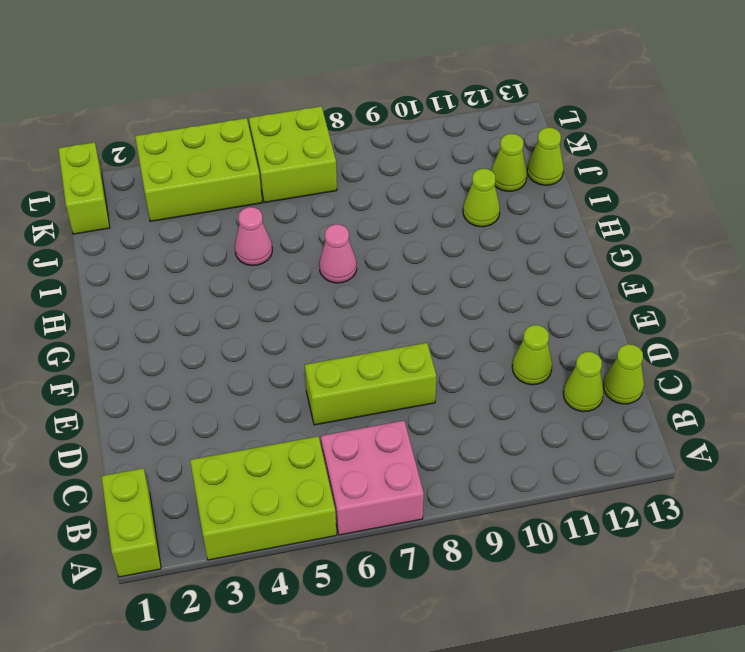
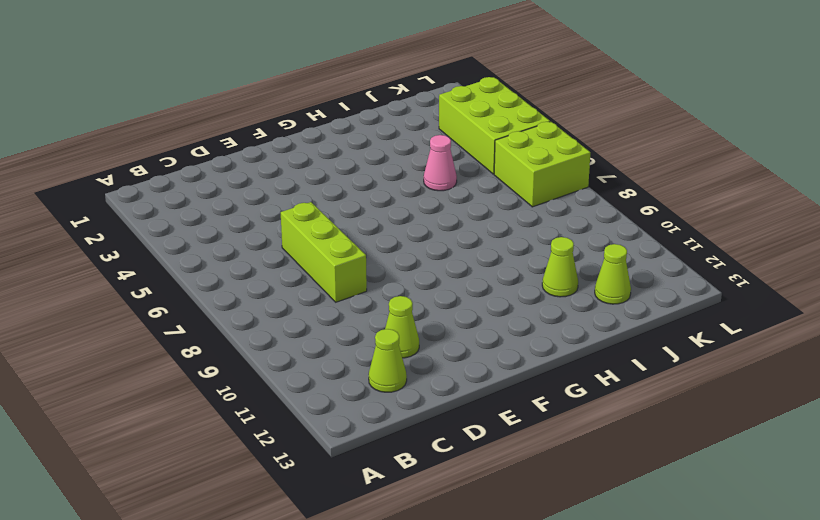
none -> lime brick A1:B1 level 1
none -> lime brick A3:B5 level 1
none -> pink brick A6:B7 level 1

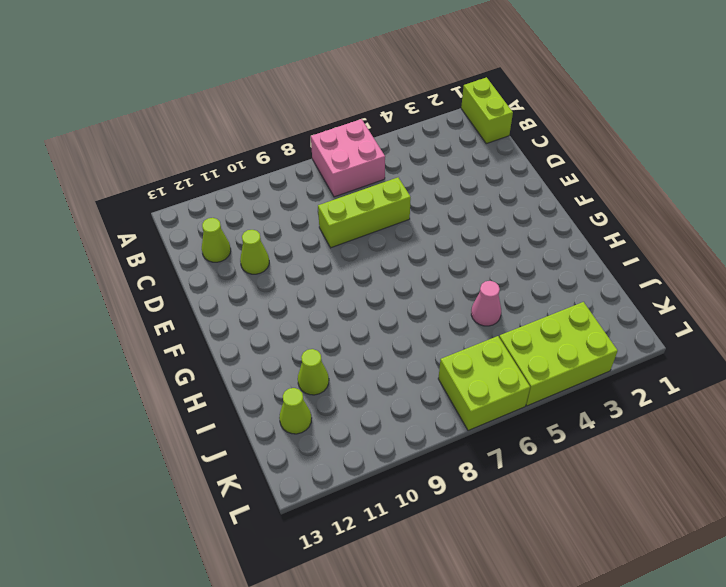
none -> lime brick A3:B5 level 1
none -> lime cone C13 level 1
none -> pink cone H7 level 1

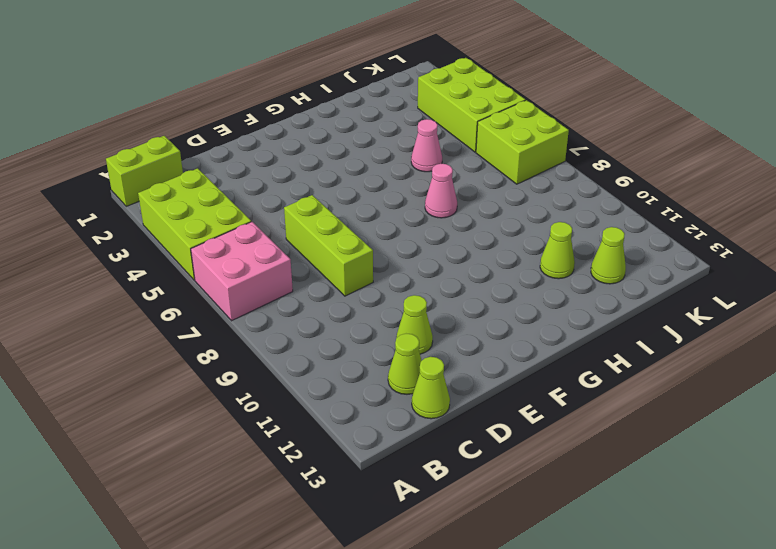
none -> lime cone J13 level 1
none -> lime brick K1:L1 level 1

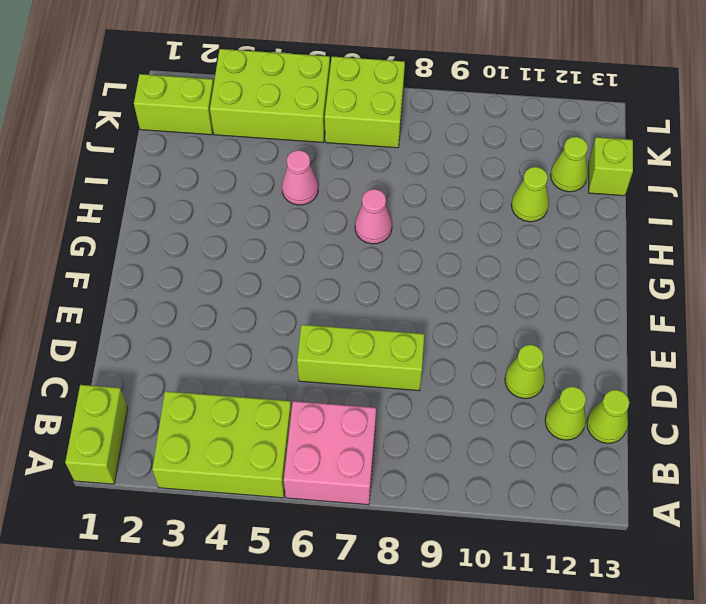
lime brick J13 level 1 -> lime cone J13 level 1
lime brick K1:K2 level 1 -> lime brick K1:L1 level 1

